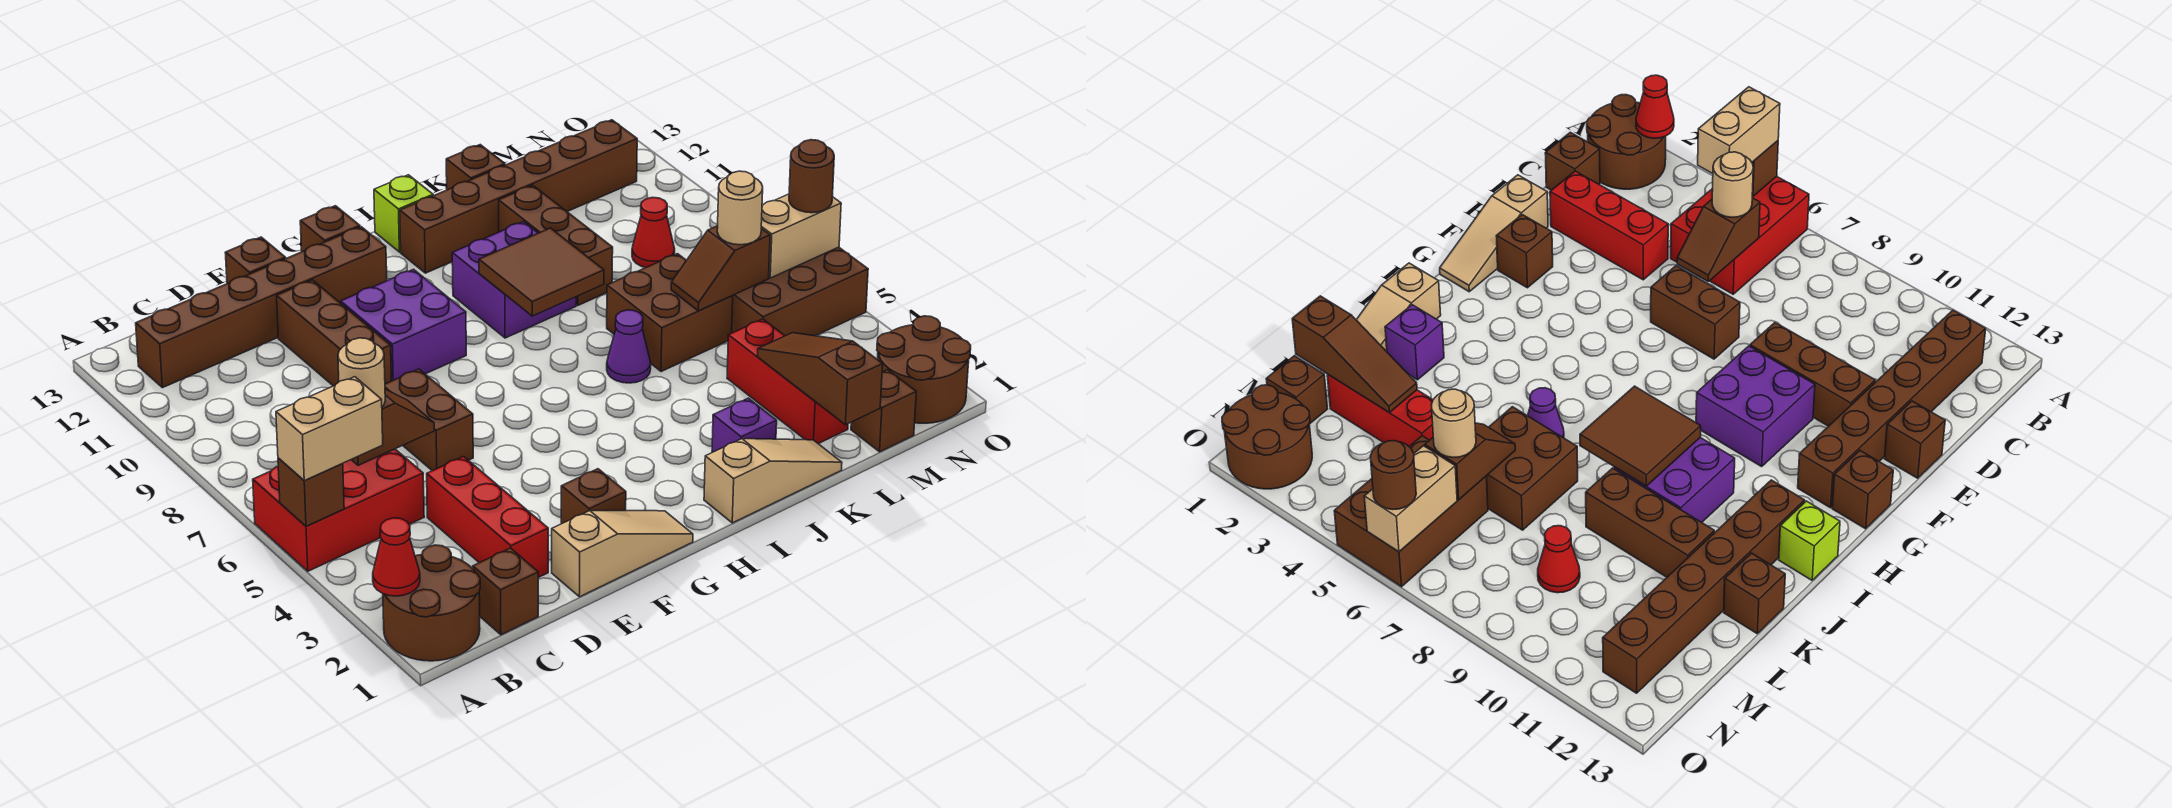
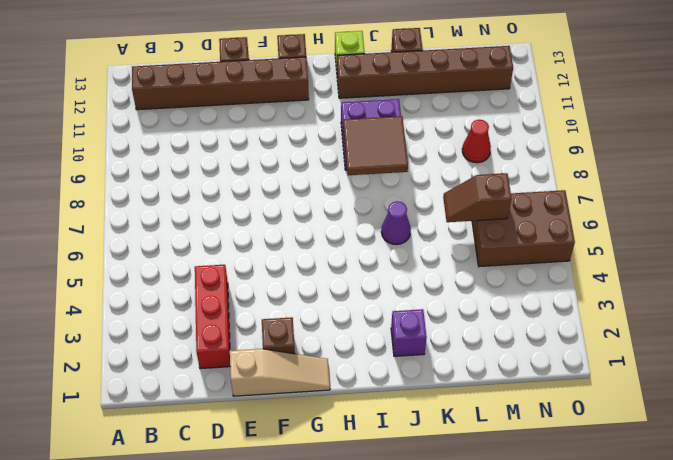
none -> brown round brick A1:B2 level 1
none -> red brick A5:C6 level 1
none -> brown brick C1 level 1
none -> brown brick E6:E7 level 1

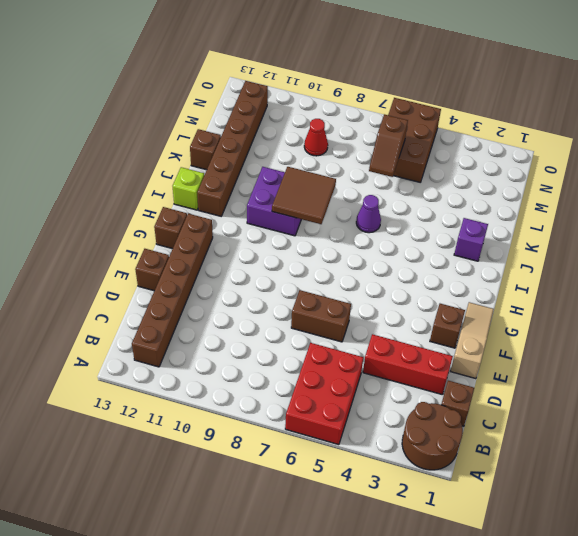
none -> brown brick E9:E11 level 1
none -> purple brick F9:G10 level 1
none -> tan slope I1:K1 level 1 top I
none -> brown brick K6:L7 level 1

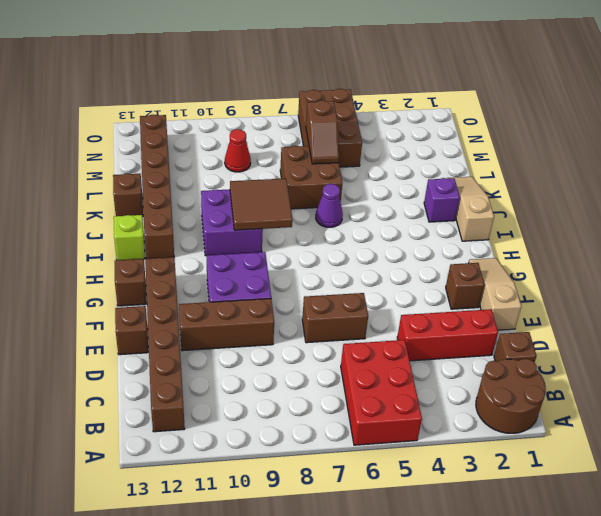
none -> brown brick K9:K11 level 1
none -> red brick L2:L4 level 1
none -> brown brick M1 level 1
none -> brown round brick N1:O2 level 1

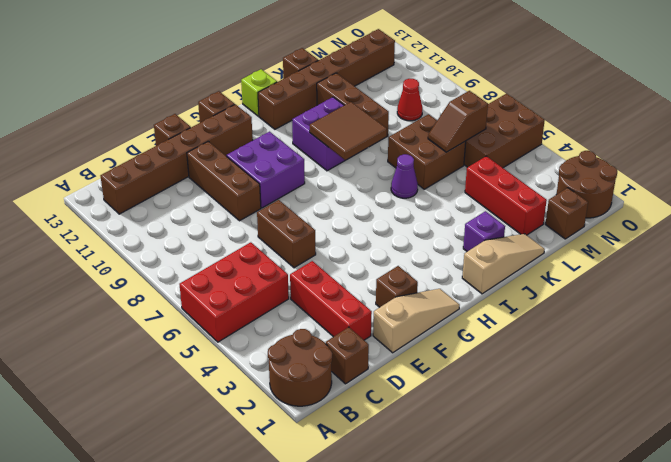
none -> red cone A2 level 2
none -> brown brick A5 level 2
none -> brown slope C6:D6 level 2 top C
none -> brown slope L1:L3 level 2 top 1

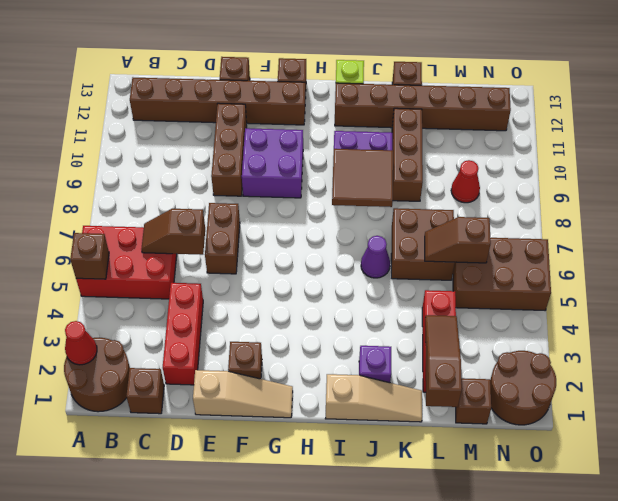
brown slope C6:D6 level 2 top D -> brown slope C6:D6 level 2 top C
none -> tan brick N6:O6 level 2
none -> tan brick A5:B5 level 3
none -> tan round brick C6 level 3
none -> tan round brick M6 level 3

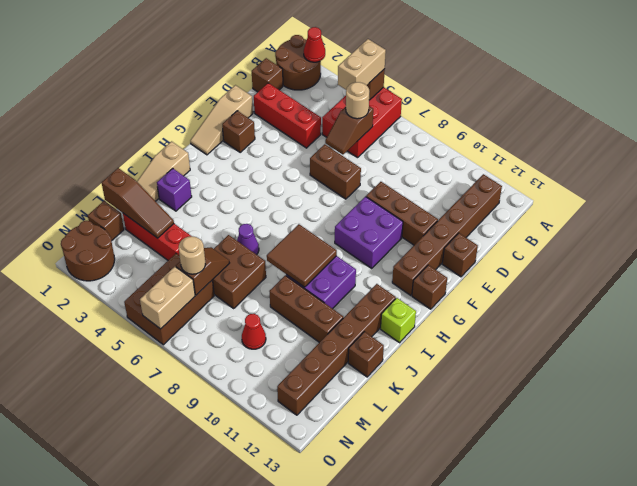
none -> brown round brick O6 level 3

